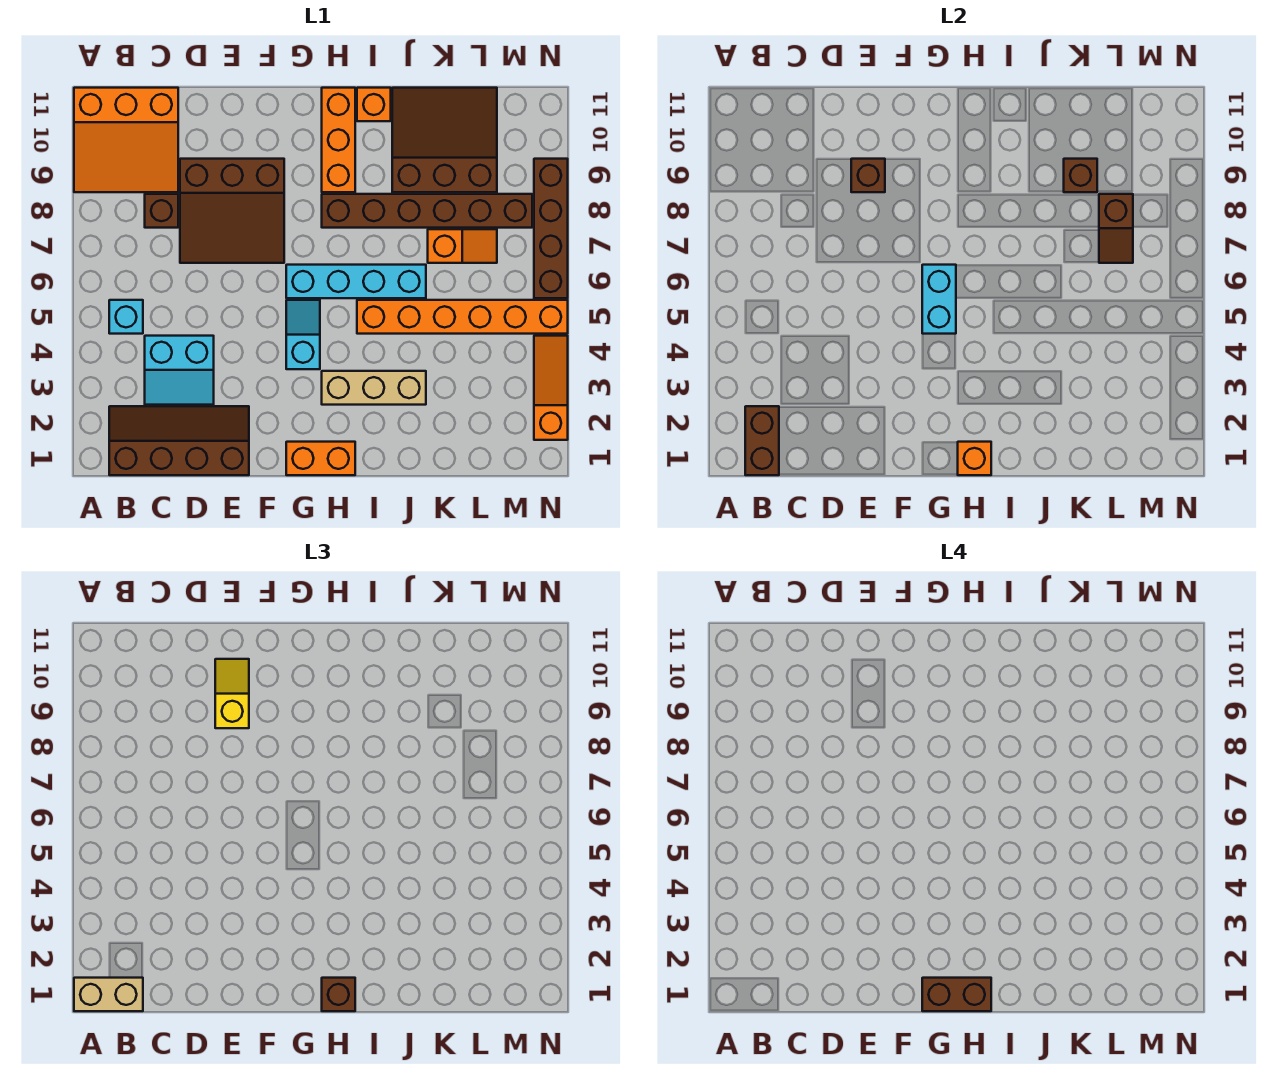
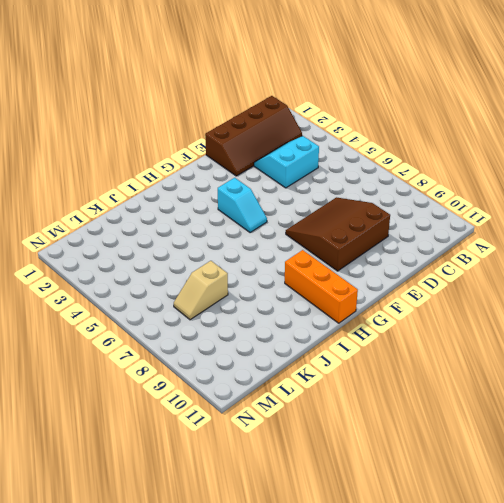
tan slope K7:L7 level 1 top K -> orange slope K7:L7 level 1 top K
none -> orange slope A9:C11 level 1 top 11
none -> cyan brick B5 level 1
none -> brown brick C8 level 1

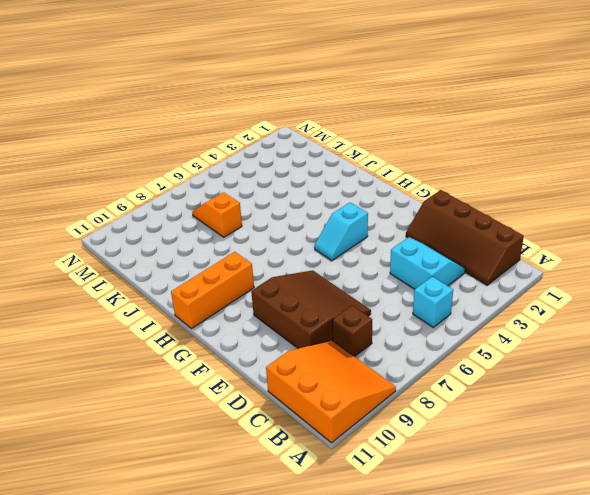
none -> orange brick G1:H1 level 1
none -> cyan brick G6:J6 level 1
none -> tan brick H3:J3 level 1

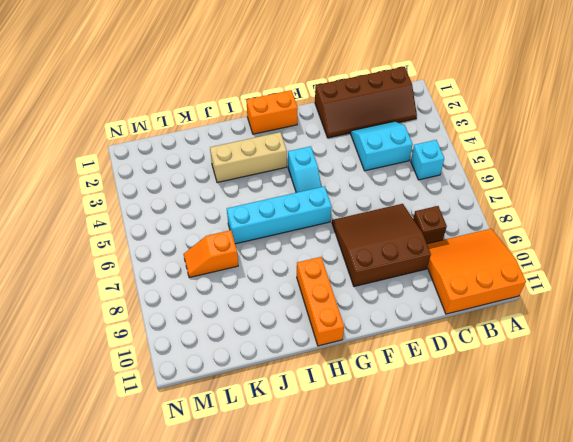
none -> brown brick H8:M8 level 1
none -> orange brick I5:N5 level 1
none -> orange brick I11 level 1

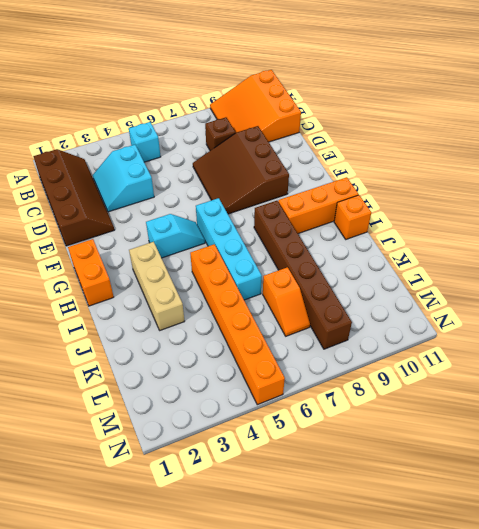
none -> brown slope J9:L11 level 1 top 9
none -> orange slope N2:N4 level 1 top 2
none -> brown brick N6:N9 level 1

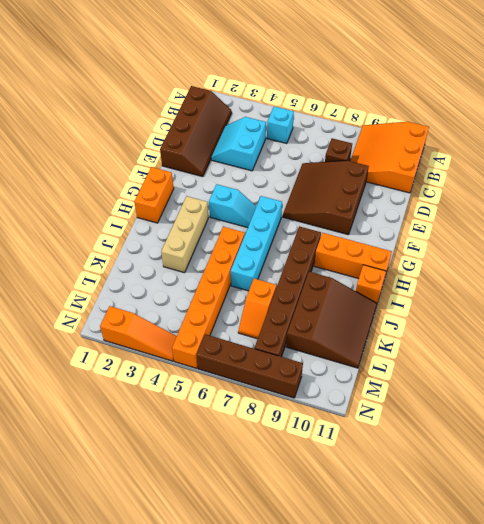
none -> brown brick B1:B2 level 2
none -> brown brick E9 level 2
none -> cyan brick G5:G6 level 2

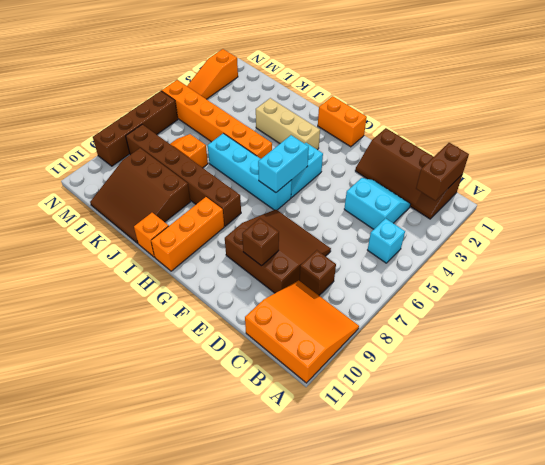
none -> orange brick H1 level 2
none -> brown brick K9 level 2
none -> brown slope L7:L8 level 2 top 8

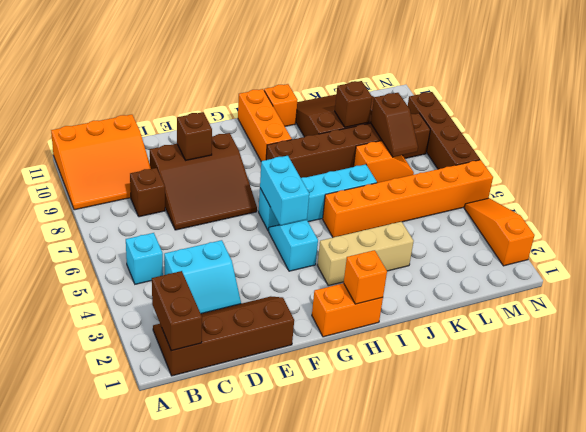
none -> tan brick A1:B1 level 3
none -> yellow slope E9:E10 level 3 top 9
none -> brown brick H1 level 3

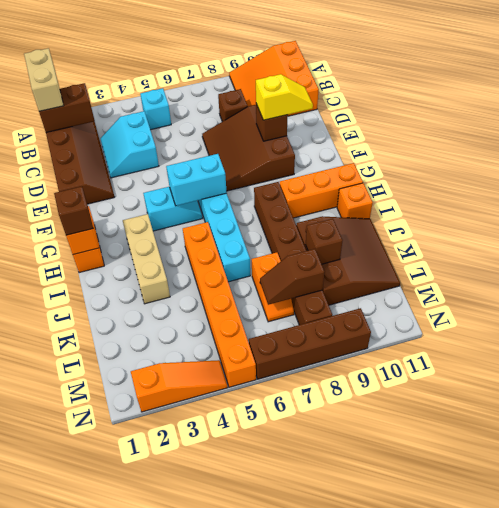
none -> brown brick G1:H1 level 4

